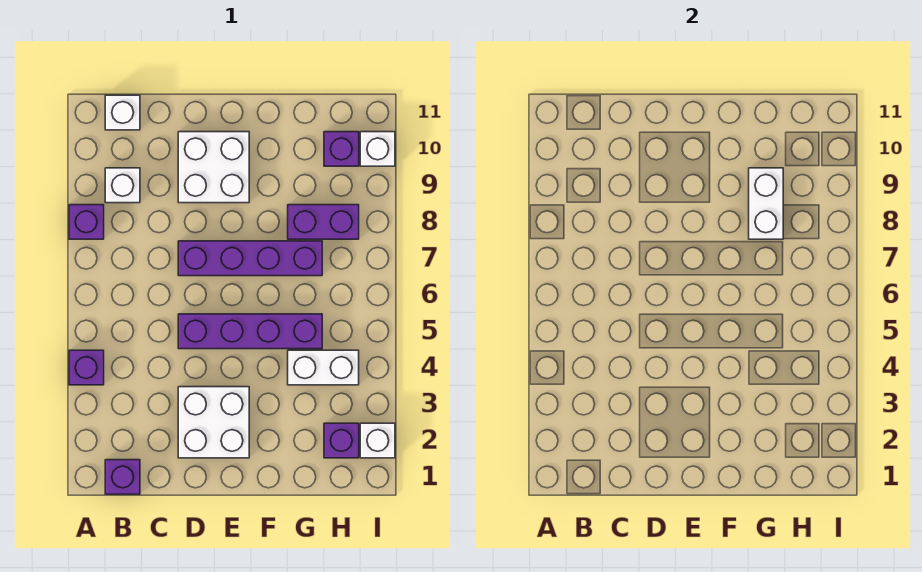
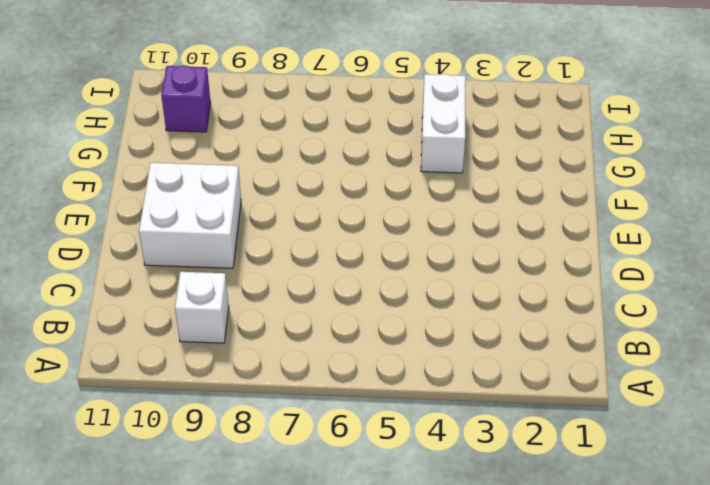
none -> purple brick A4 level 1
none -> purple brick A8 level 1
none -> purple brick B1 level 1

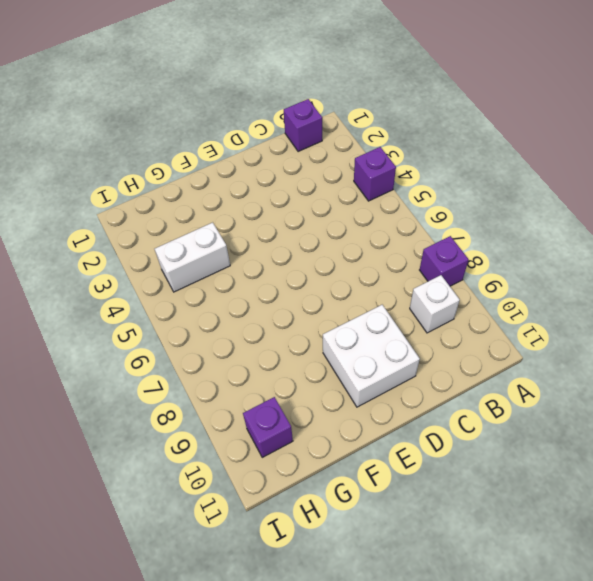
none -> white brick B11 level 1
none -> white brick D2:E3 level 1
none -> purple brick D5:G5 level 1

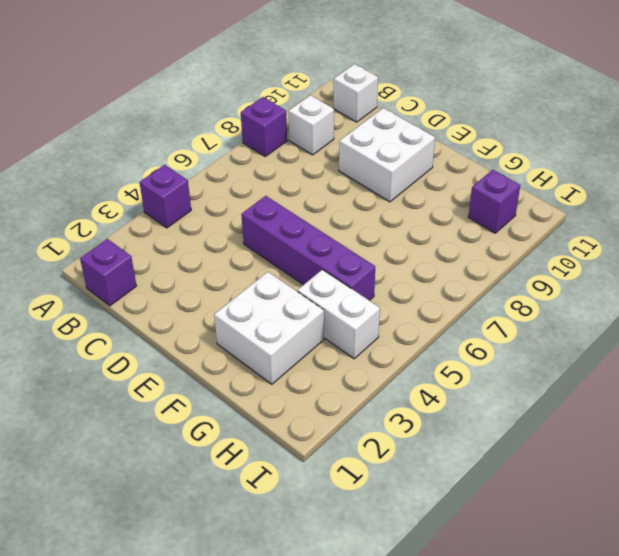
white brick F2:G3 level 1 -> white brick D2:E3 level 1
none -> purple brick D7:G7 level 1
none -> purple brick G8:H8 level 1
none -> purple brick H2 level 1

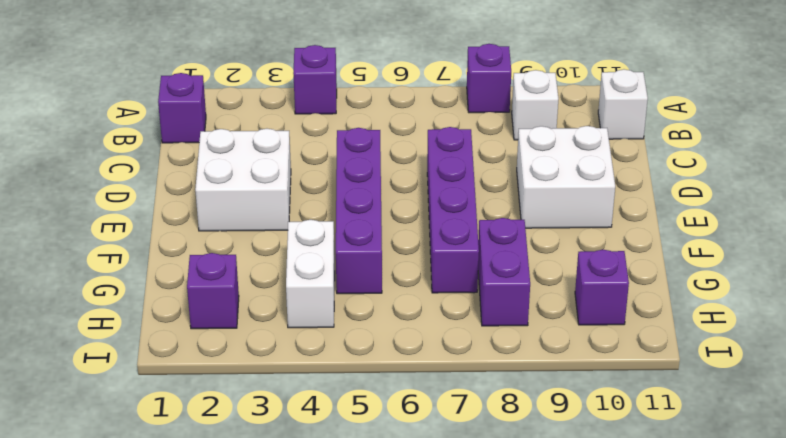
none -> white brick I2 level 1
none -> white brick I10 level 1
none -> white brick G8:G9 level 2

